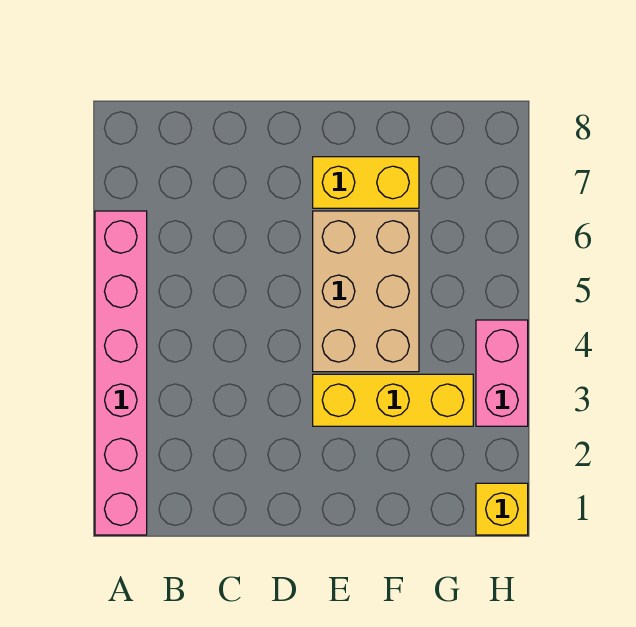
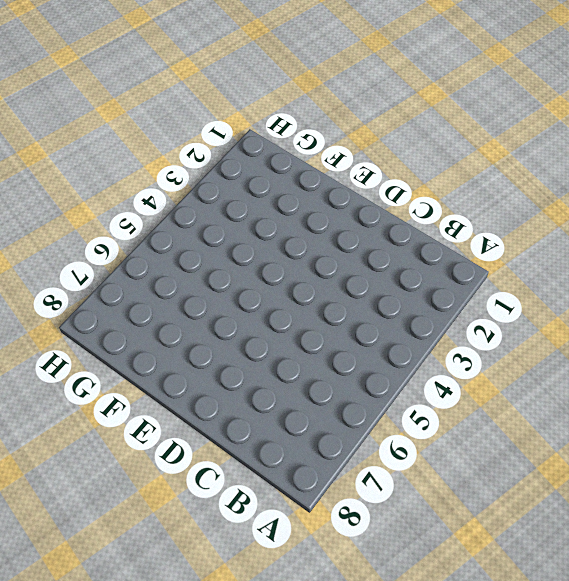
none -> pink brick A1:A6 level 1
none -> yellow brick E3:G3 level 1

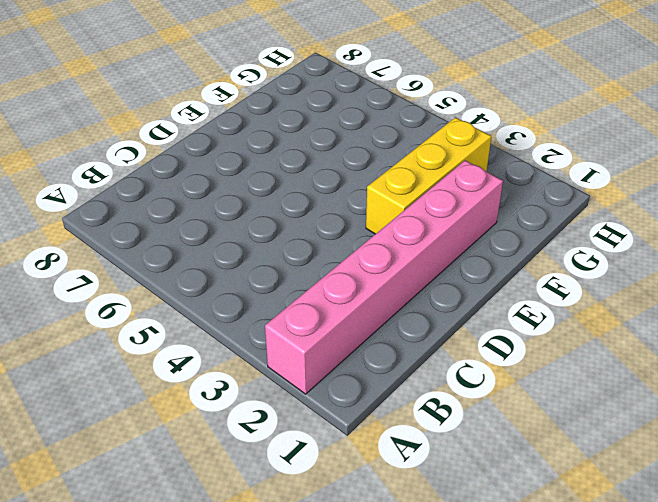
pink brick A2:F2 level 1 -> pink brick A1:A6 level 1
none -> tan brick E4:F6 level 1
none -> yellow brick E7:F7 level 1

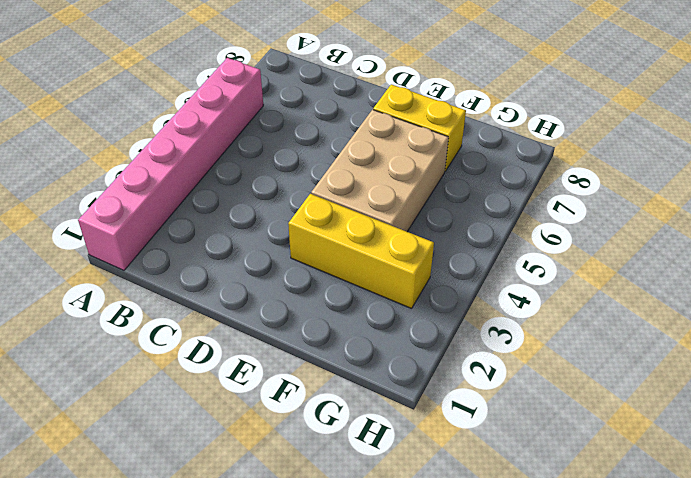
none -> yellow brick H1 level 1
none -> pink brick H3:H4 level 1

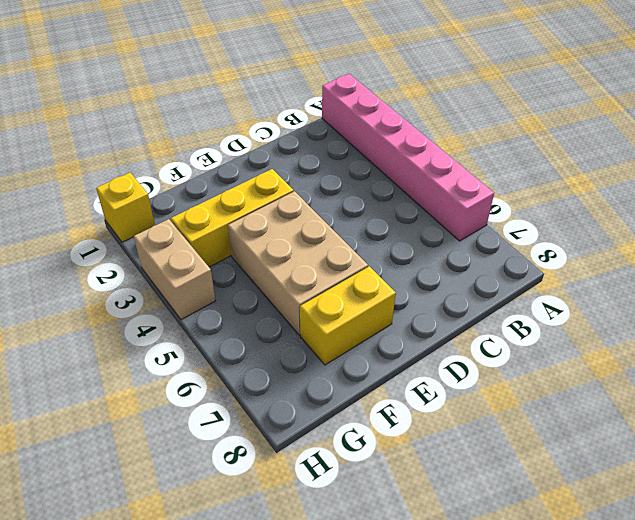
tan brick H3:H4 level 1 -> pink brick H3:H4 level 1

